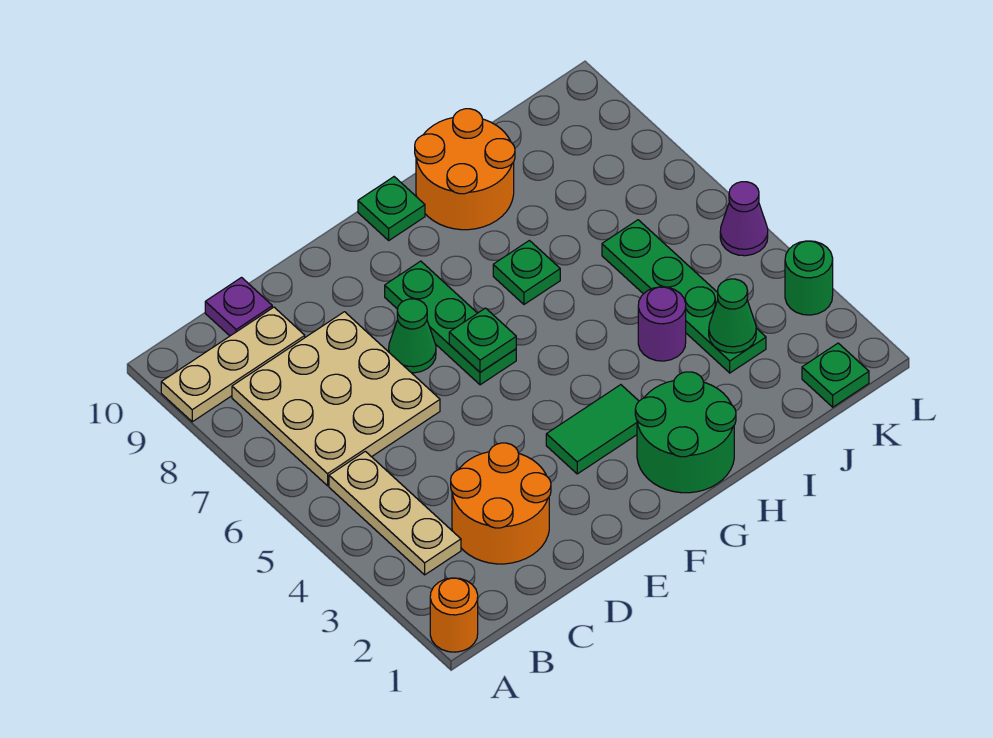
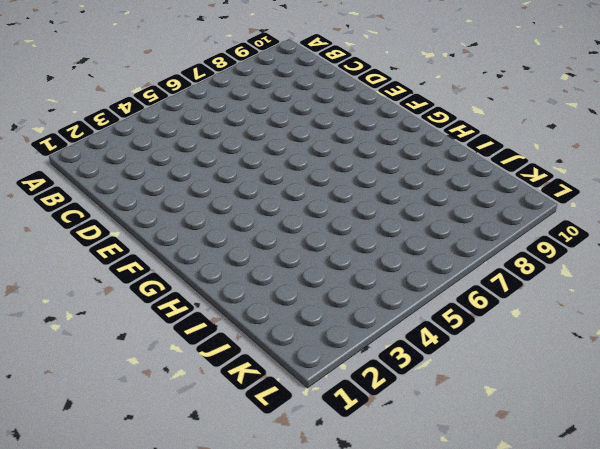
none -> orange round brick A1 level 1
none -> tan plate A9:C9 level 1
none -> tan plate B3:B5 level 1

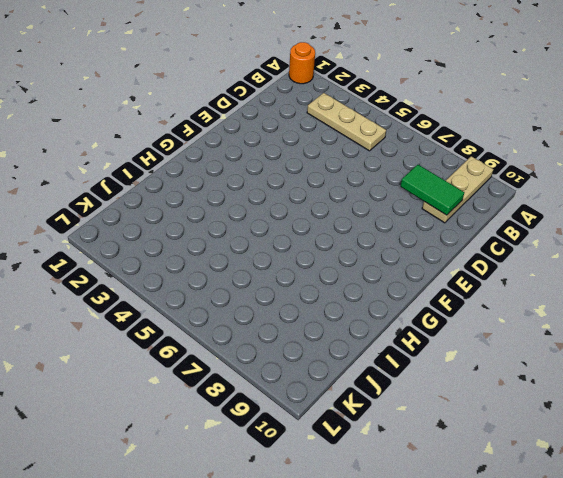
green tile C8:C9 level 2 -> green tile F3:G3 level 1
none -> tan plate B6:D8 level 1
none -> orange round brick C2:D3 level 1
none -> purple plate C10 level 1

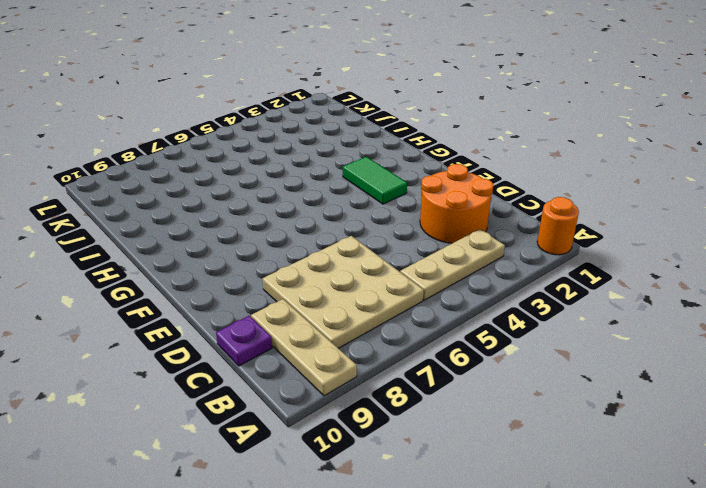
none -> green cone E7 level 1
none -> green plate F6:F8 level 1
none -> green round brick G1:H2 level 1

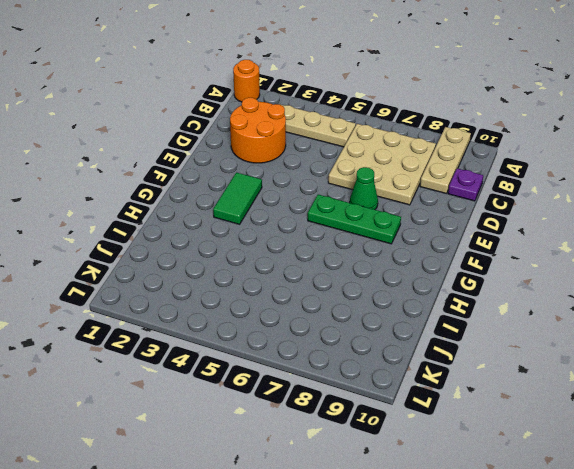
none -> green round brick G1:H2 level 1
none -> green plate G10 level 1
none -> green plate H7 level 1

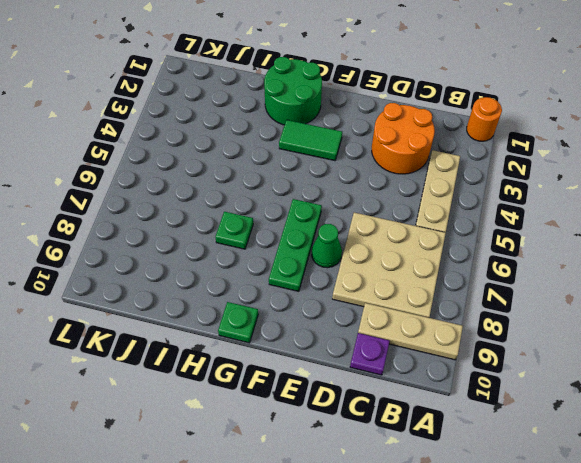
none -> orange round brick H9:I10 level 1
none -> purple round brick I4 level 1
none -> green plate J3:J6 level 1

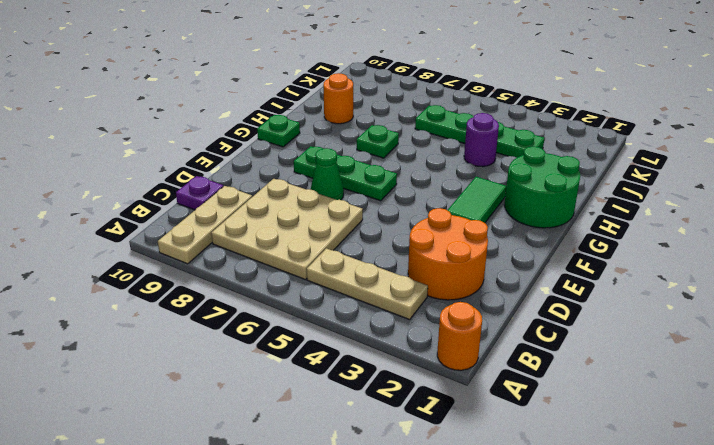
orange round brick I9 level 1 -> orange round brick H9:I10 level 1
none -> green plate K1 level 1
none -> green round brick L3 level 1
none -> purple cone L5 level 1

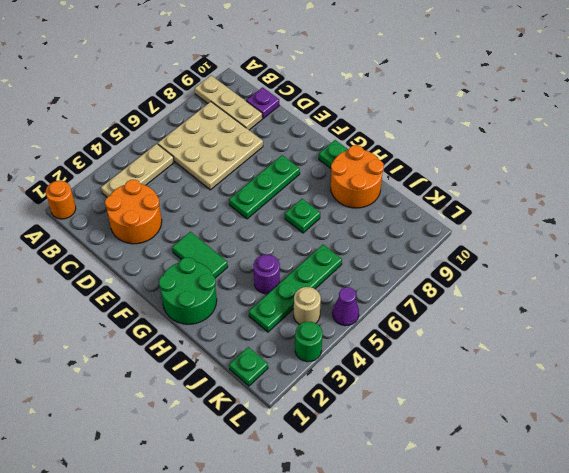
tan round brick K4 level 1 -> none
none -> green cone E7 level 1
none -> green plate F6 level 2
none -> green cone J3 level 2

